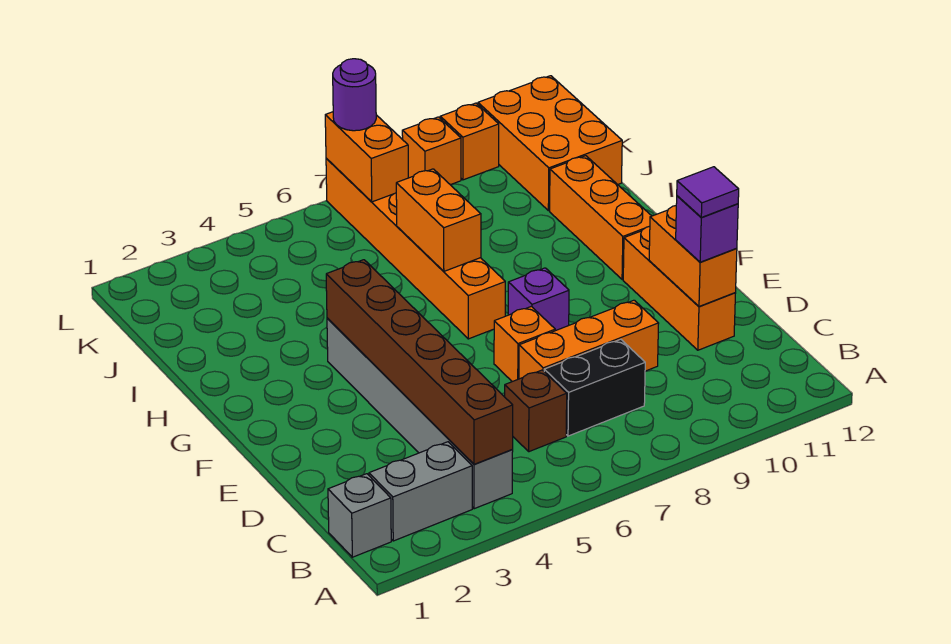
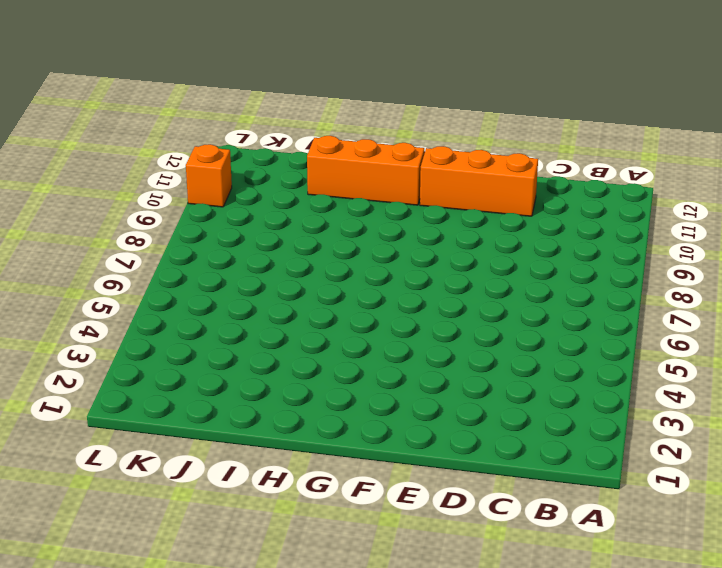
none -> grey brick B1 level 1
none -> grey brick B2:B3 level 1
none -> grey brick B4:G4 level 1

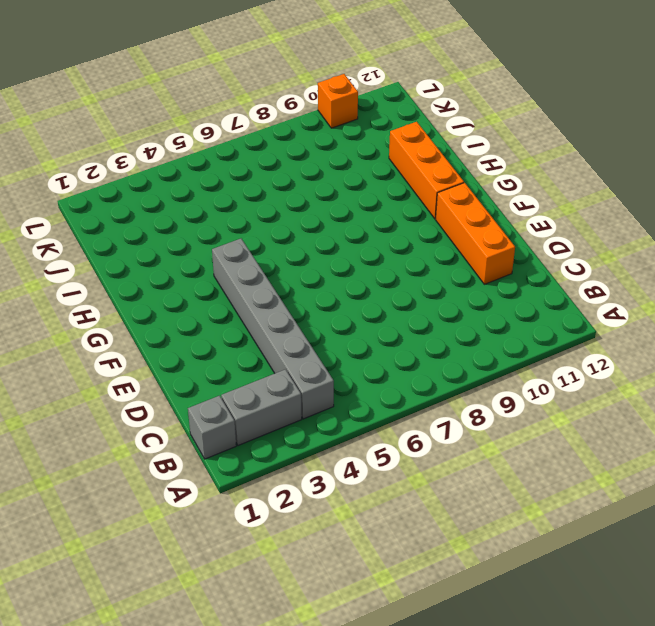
none -> brown brick C6 level 1
none -> black brick C7:C8 level 1
none -> orange brick D7:D9 level 1

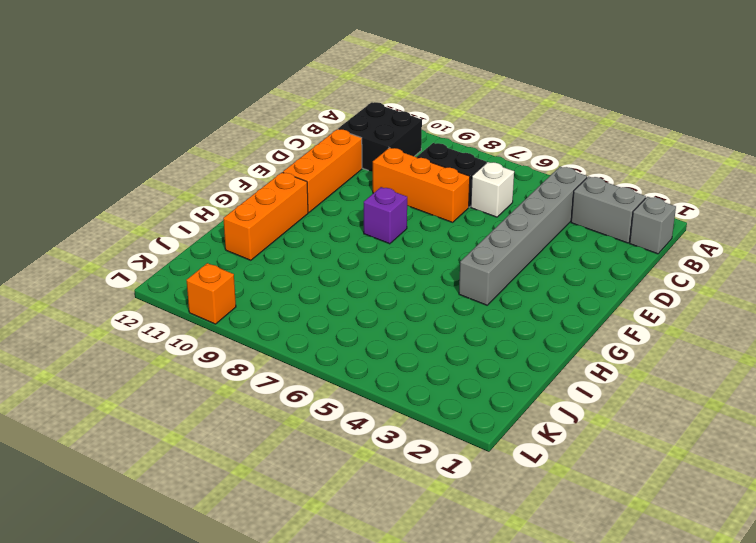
black brick B10:C11 level 1 -> none
white brick C6 level 1 -> brown brick C6 level 1
none -> orange brick E7 level 1
none -> orange brick G7:L7 level 1
none -> orange brick J11:L12 level 1

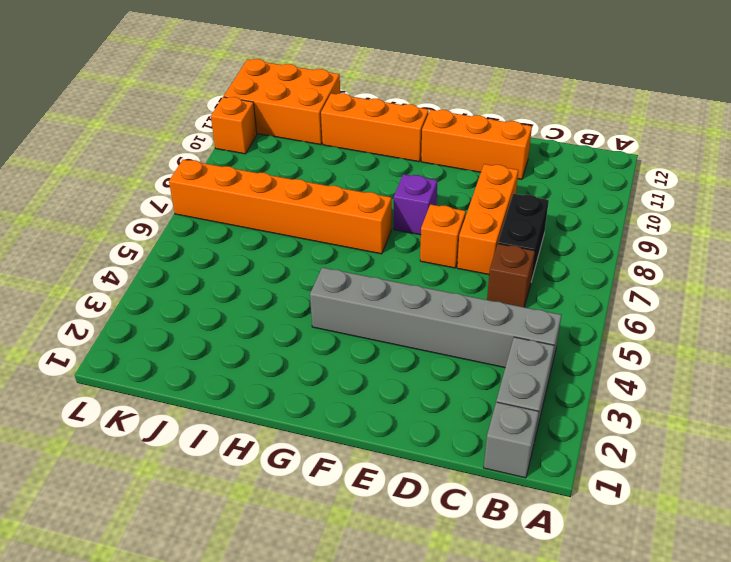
none -> orange brick L9 level 1
none -> brown brick B4:G4 level 2
none -> orange brick D11:E11 level 2

